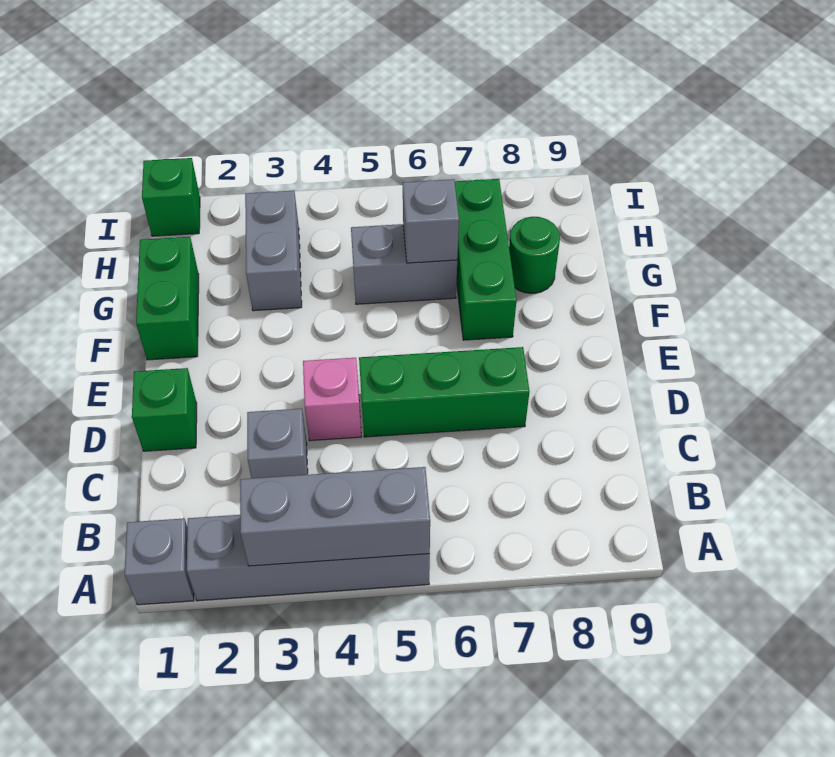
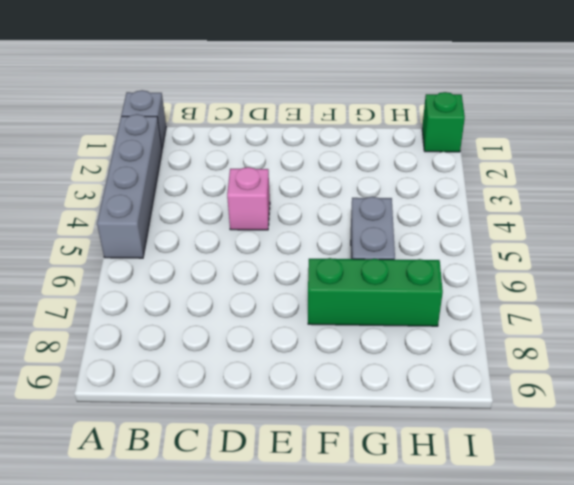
none -> grey brick C3 level 1
none -> green brick D1 level 1
none -> green brick D5:D7 level 1

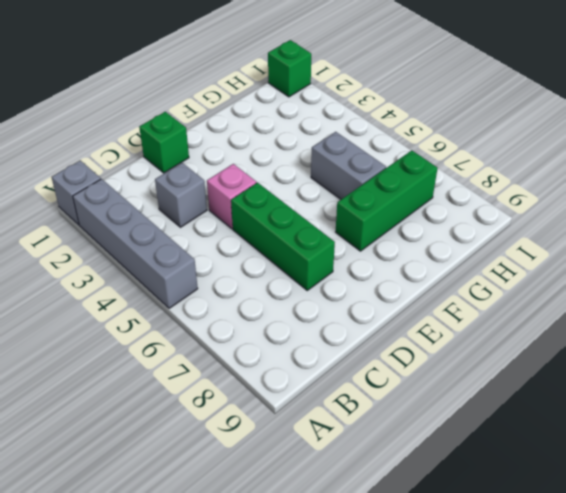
none -> green brick F1:G1 level 1
none -> grey brick G3:H3 level 1
none -> green round brick G8 level 1

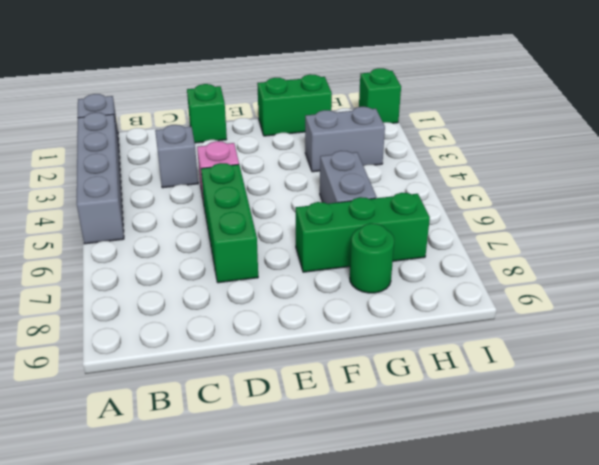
none -> grey brick A3:A5 level 2
none -> grey brick G6 level 2

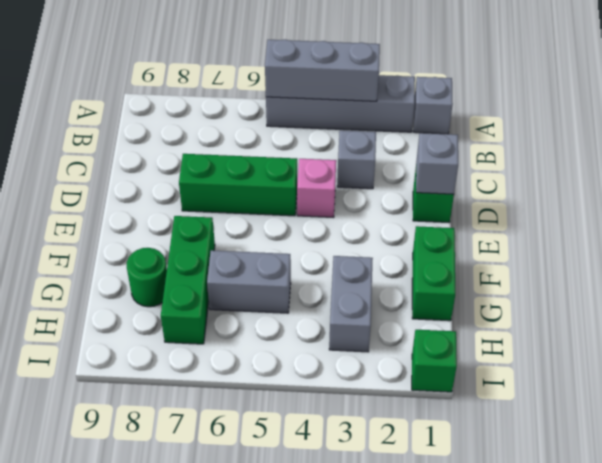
grey brick D1 level 2 -> grey brick G6 level 2

